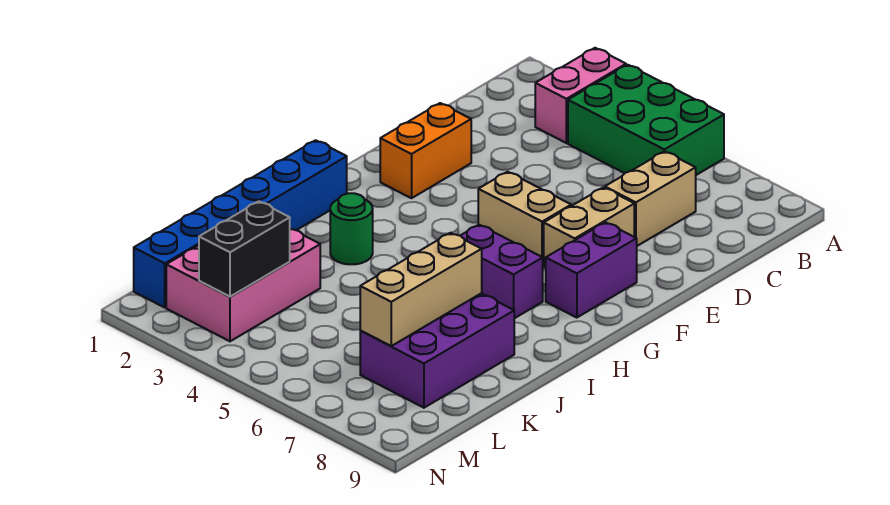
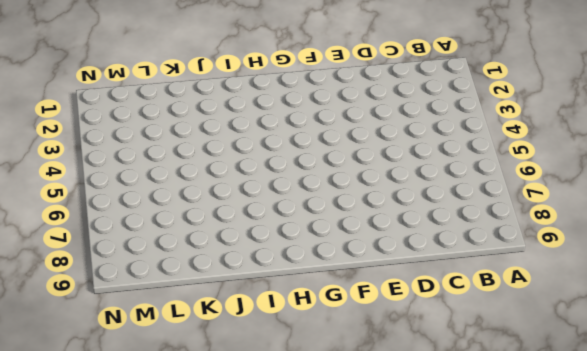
none -> pink brick A3:B3 level 1
none -> green brick A4:B6 level 1
none -> tan brick C7:D7 level 1

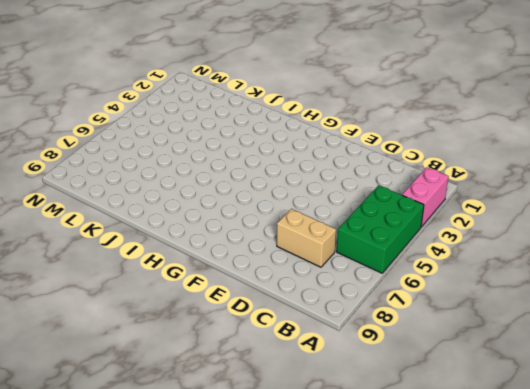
pink brick A2:A3 level 1 -> pink brick A3:B3 level 1
none -> orange brick E2:F2 level 1
none -> tan brick E7:F7 level 1
none -> tan brick F5:F6 level 1

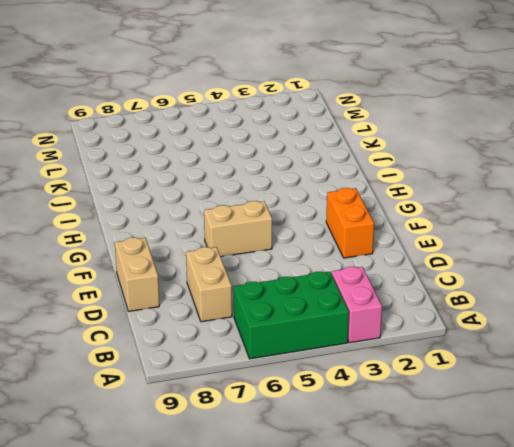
tan brick D9:E9 level 1 -> tan brick E7:F7 level 1
none -> purple brick F8:G8 level 1
none -> blue brick H1:M1 level 1
none -> purple brick H6:H7 level 1

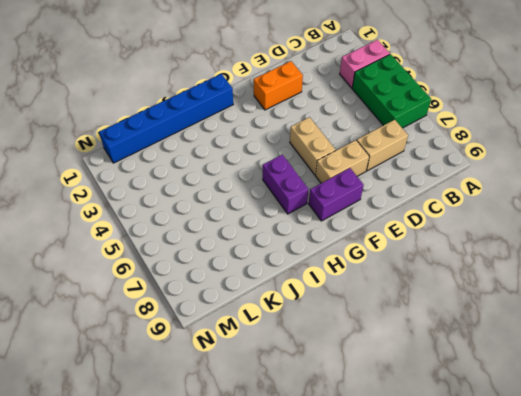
none -> green round brick I3 level 1
none -> purple brick J7:L8 level 1
none -> pink brick K2:M3 level 1

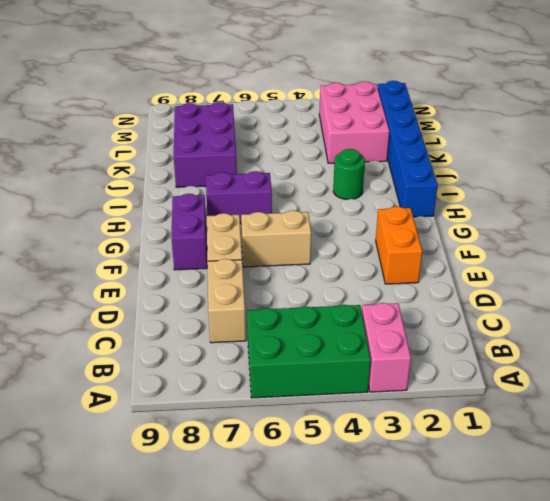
none -> tan brick J7:L7 level 2
none -> black brick L3:M3 level 2

